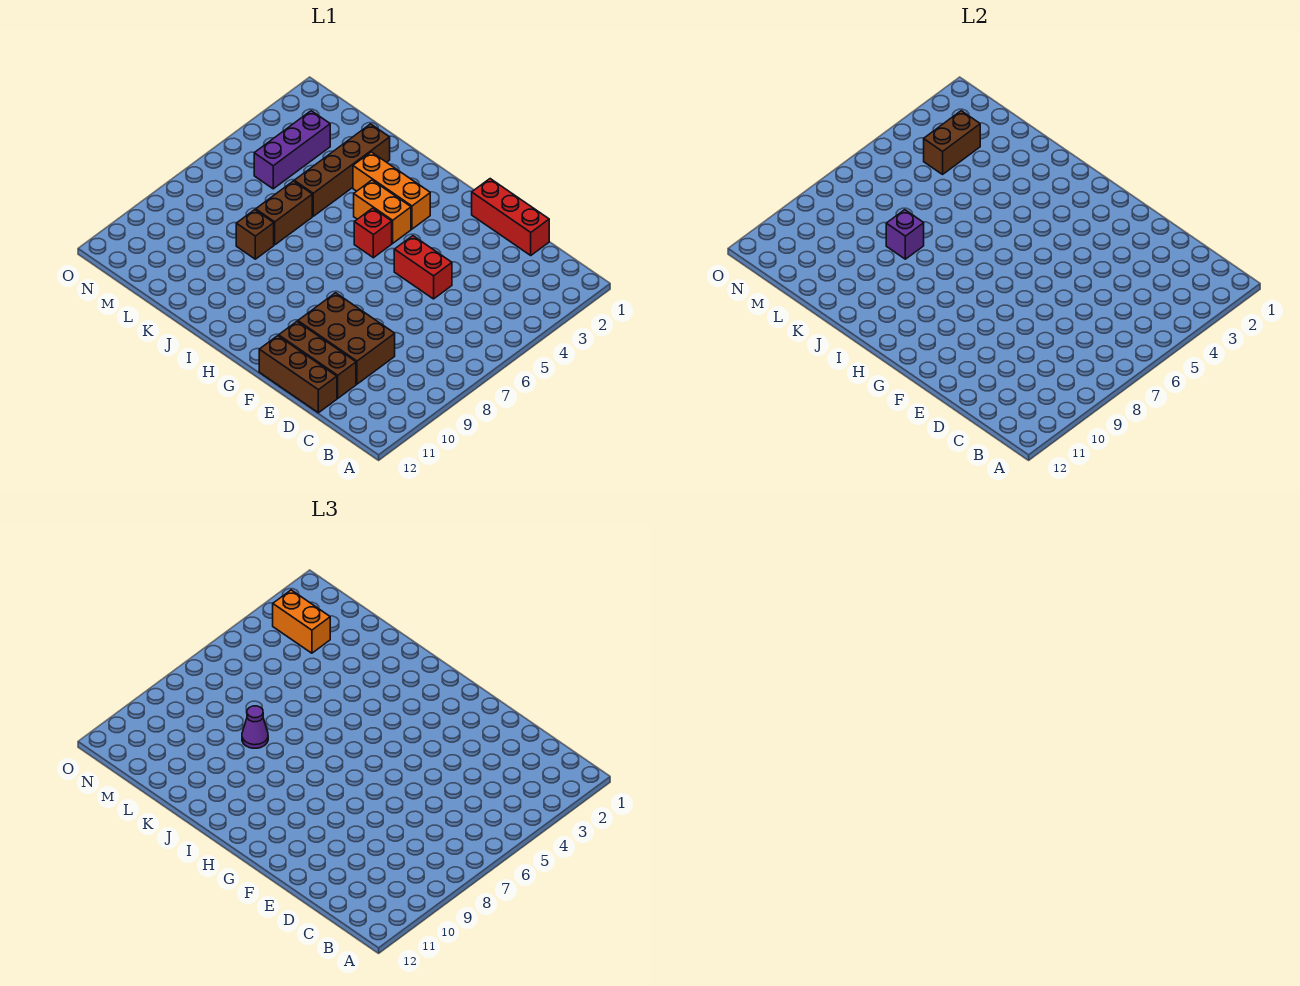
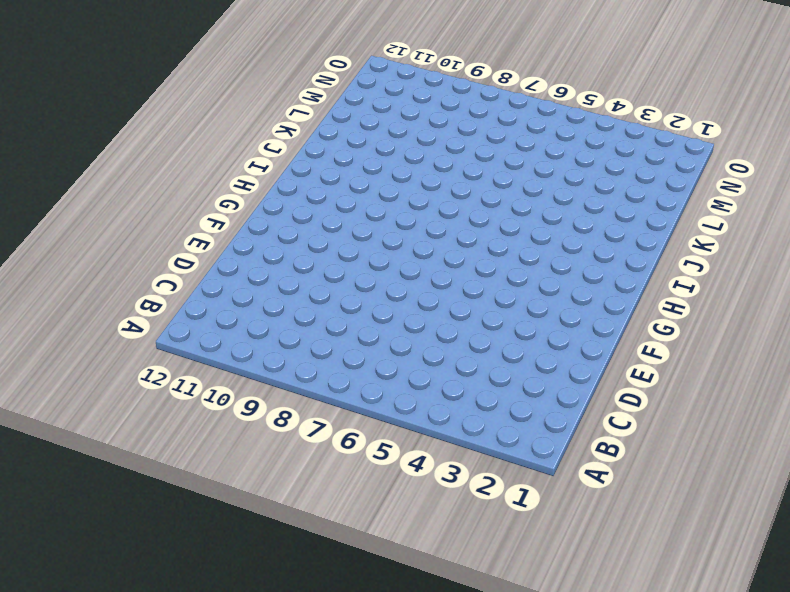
none -> red brick D1:F1 level 1
none -> brown brick D9:F10 level 1
none -> brown brick D11:F11 level 1

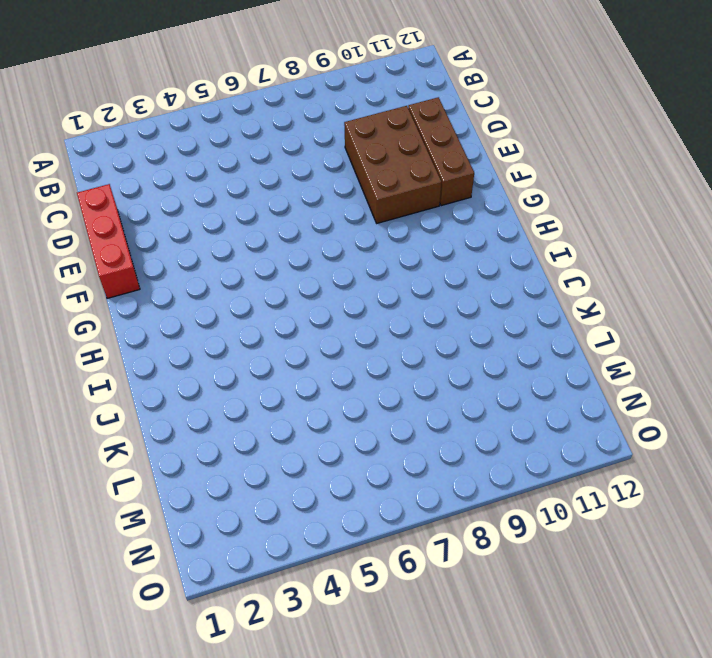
none -> brown brick D12:F12 level 1
none -> red brick E5:F5 level 1
none -> orange brick H3:J3 level 1

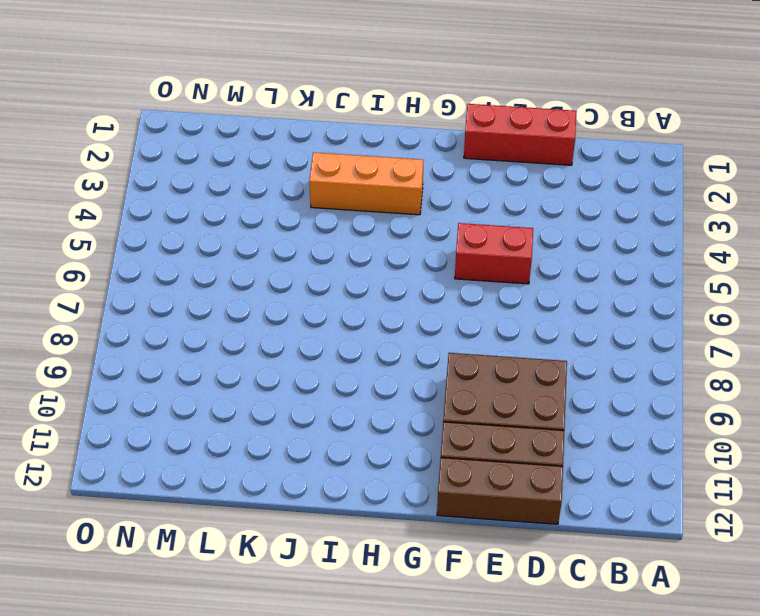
none -> orange brick H4:I4 level 1
none -> red brick H5 level 1
none -> brown brick K2:K5 level 1

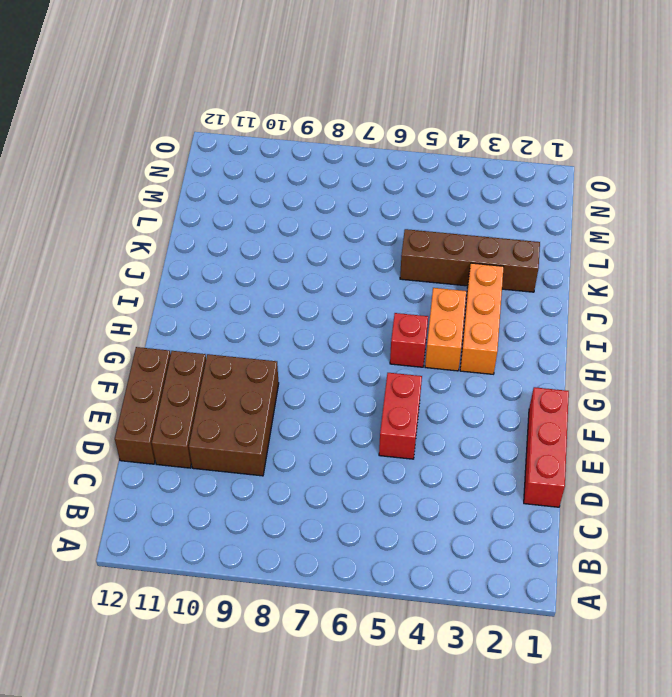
none -> brown brick K6:K7 level 1
none -> brown brick K8 level 1
none -> purple brick M3:M5 level 1

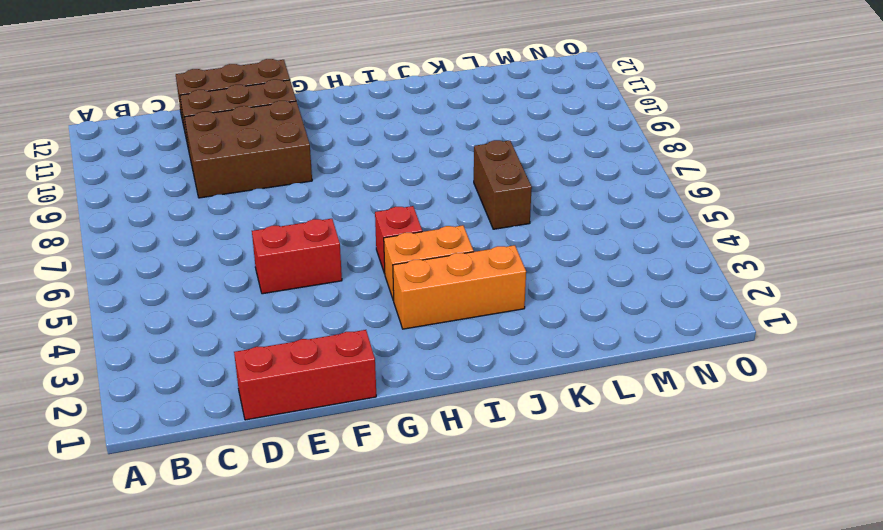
none -> brown brick K2:K5 level 1
none -> brown brick K8 level 1
none -> purple brick M3:M5 level 1

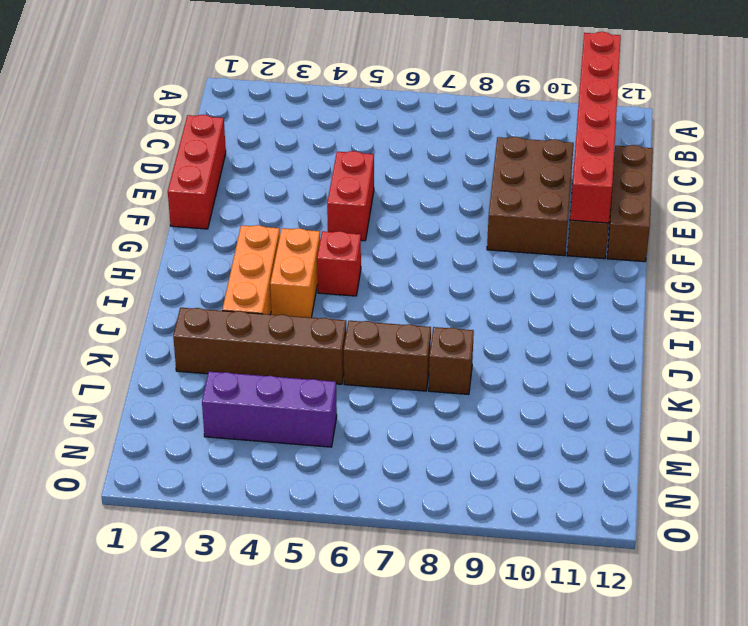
red brick A11:F11 level 2 -> none
none -> purple brick K8 level 2
none -> brown brick M3:M4 level 2
none -> purple cone K8 level 3

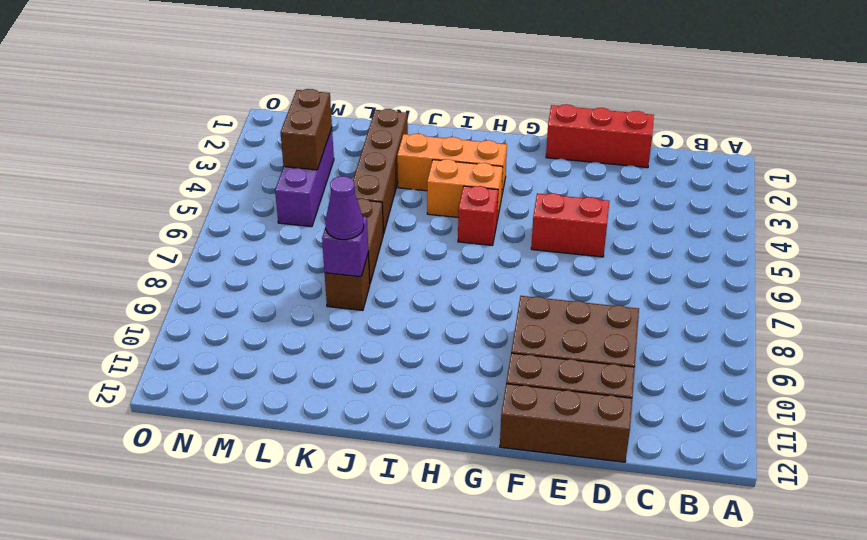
none -> orange brick M3:N3 level 3

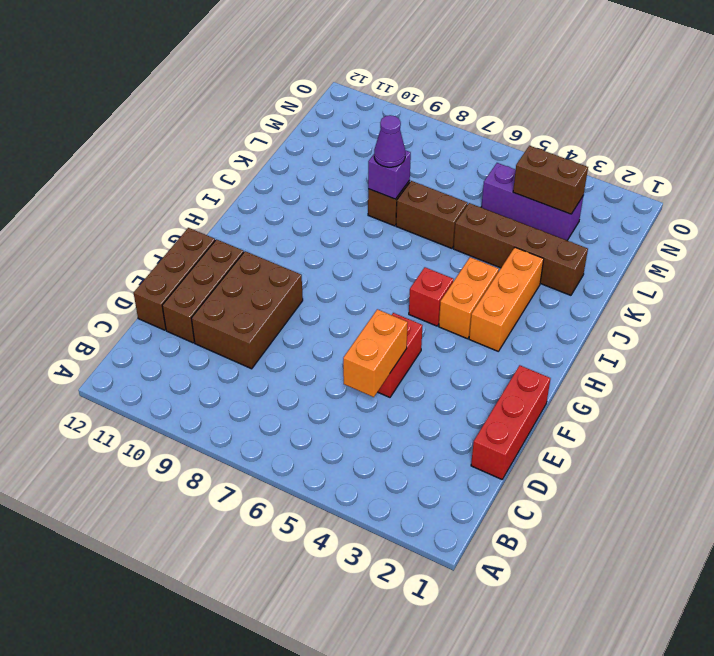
orange brick D5:E5 level 2 -> orange brick M3:N3 level 3

